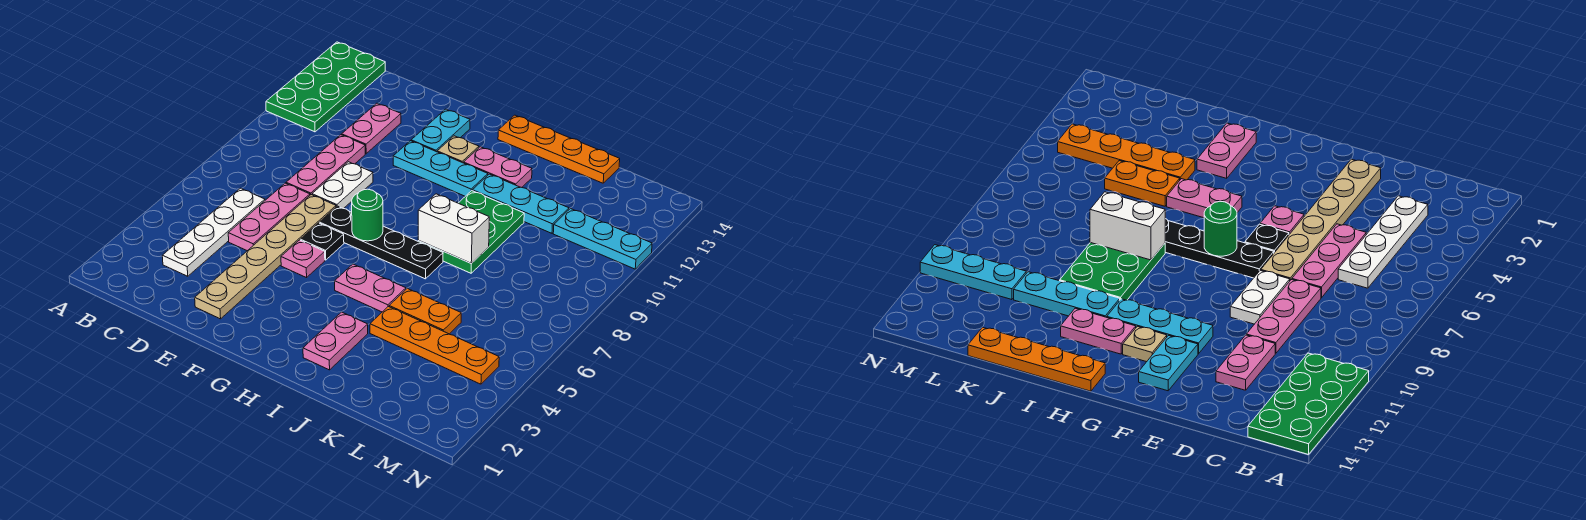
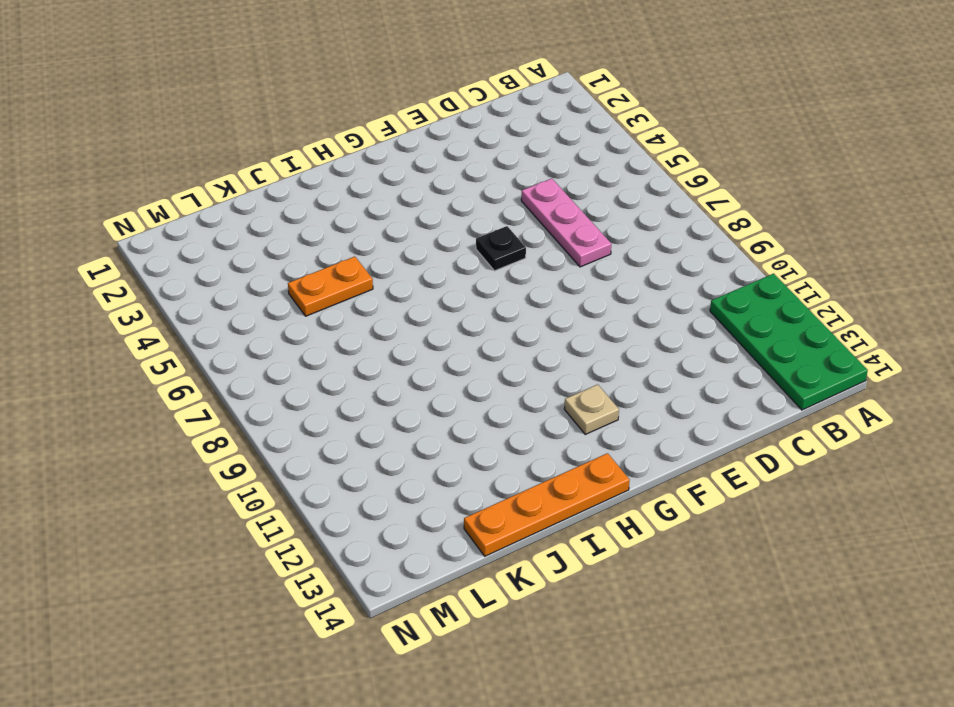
none -> white plate C3:C6 level 1
none -> pink plate D8:D10 level 1
none -> pink plate D11:D12 level 1

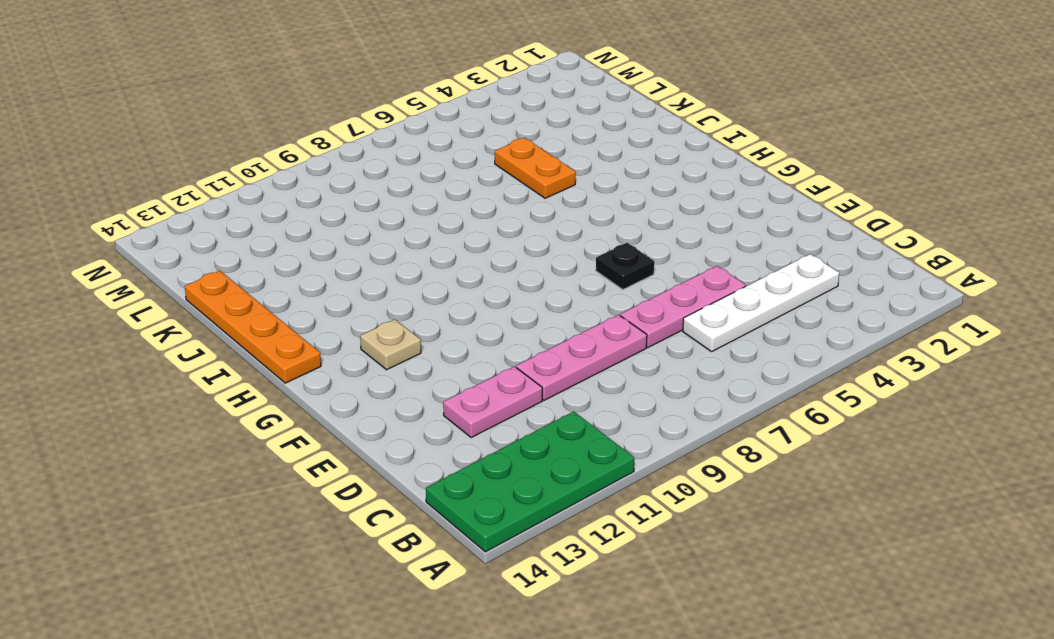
none -> tan plate E2:E7 level 1
none -> white plate E8:E9 level 1
none -> pink plate F5 level 1

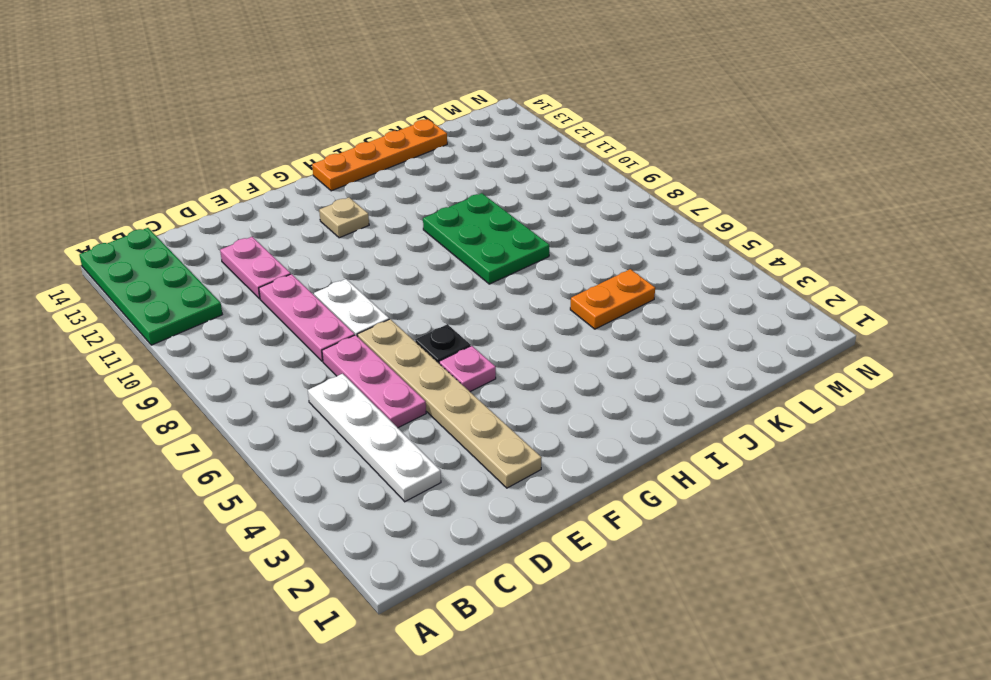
none -> black plate F7:I7 level 1
none -> cyan plate F11:H11 level 1
none -> cyan plate F12:F13 level 1

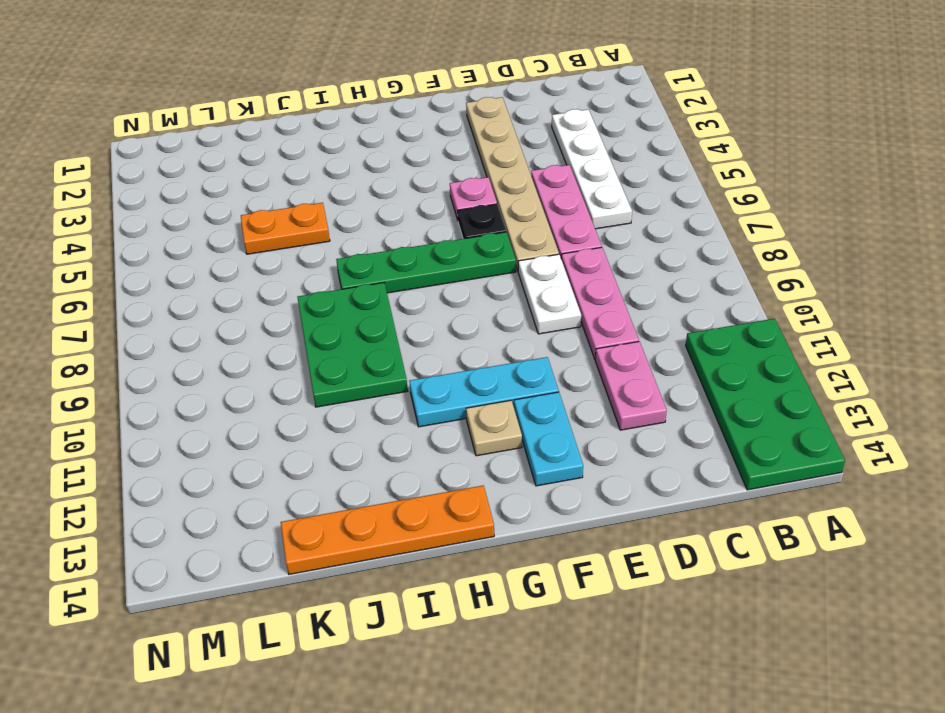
green plate F7:I7 level 1 -> black plate F7:I7 level 1
none -> pink plate H5:I5 level 1
none -> pink plate H12:I12 level 1
none -> pink plate I2:I3 level 1

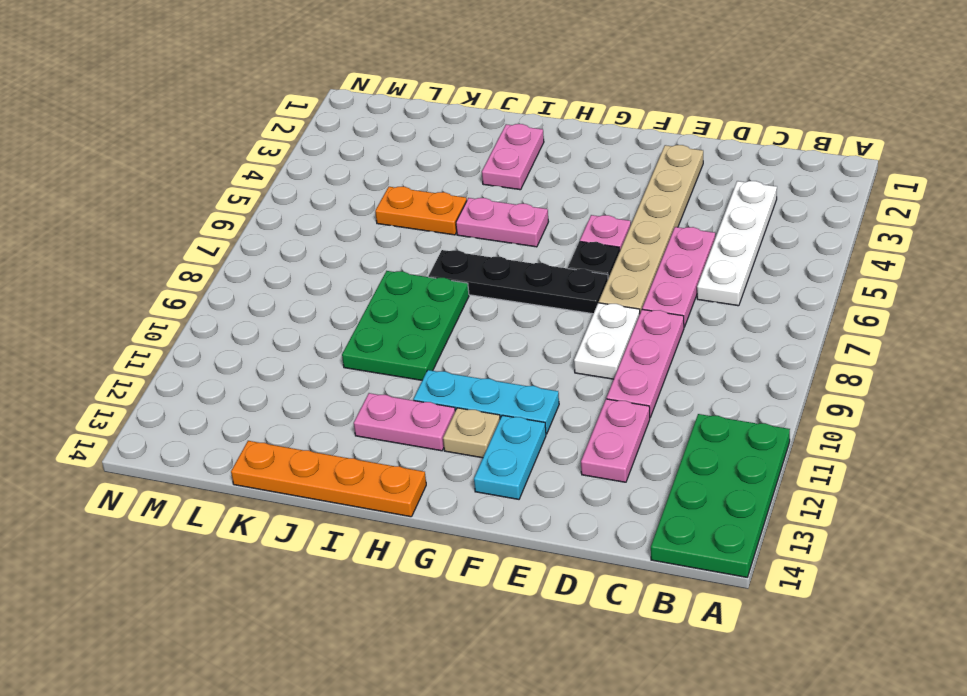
none -> cyan plate I11:K11 level 1
none -> orange plate J4:M4 level 1
none -> cyan plate L11:N11 level 1

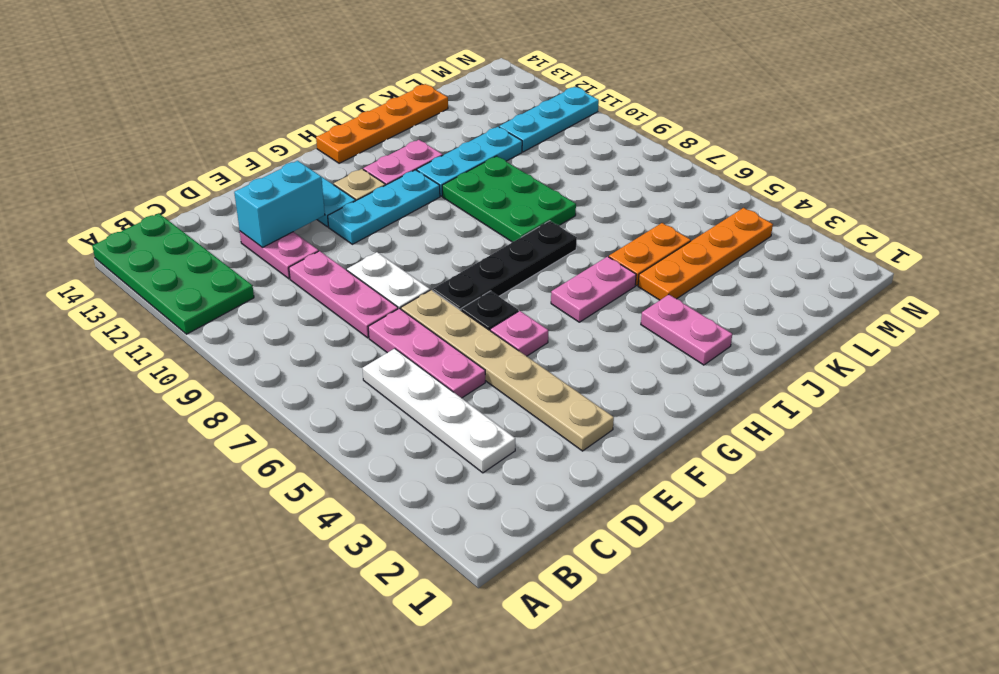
cyan brick D12:E12 level 2 -> none
none -> green round brick G7 level 2
none -> white brick I8:J8 level 2

